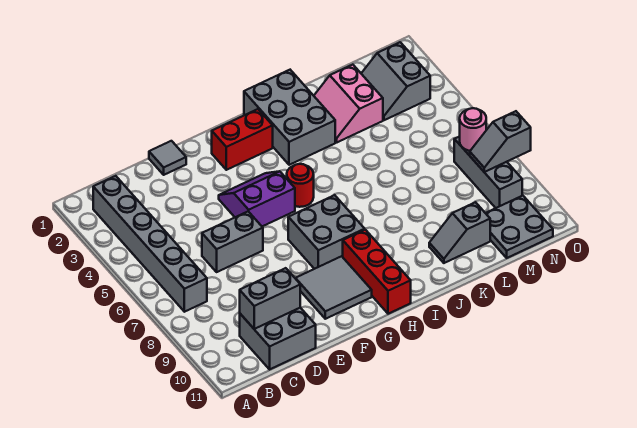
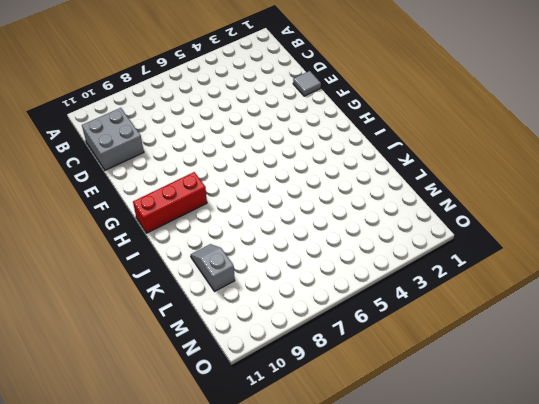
none -> grey brick B2:B7 level 1
none -> grey brick D6:E6 level 1
none -> purple slope F4:G5 level 1 top 5

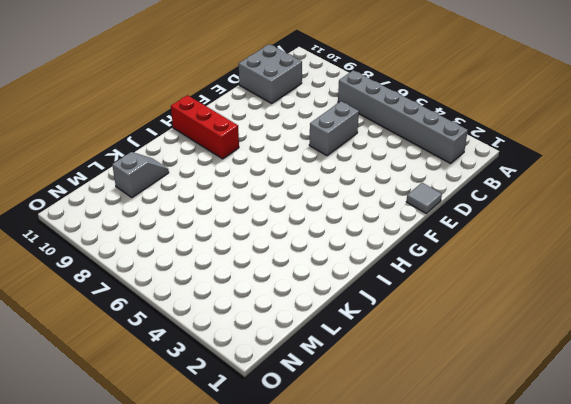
none -> purple slope F4:G5 level 1 top 5
none -> grey tile F9:G10 level 1
none -> red brick G2:H2 level 1

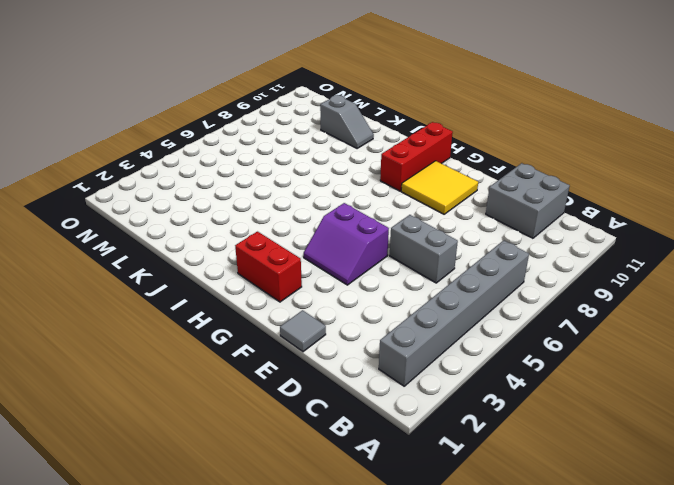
yellow tile F9:G10 level 1 -> grey tile F9:G10 level 1
none -> grey brick G7:H8 level 1
none -> red round brick H5 level 1
none -> grey brick I1:J3 level 1

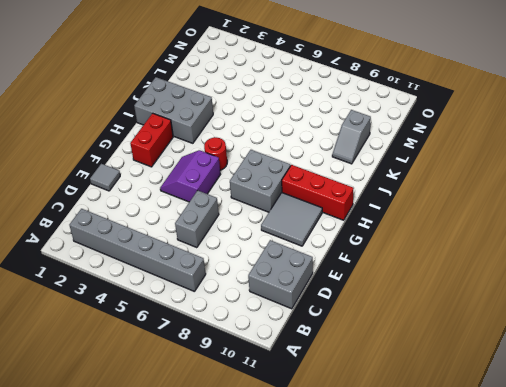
none -> pink slope K2:L3 level 1 top L
none -> grey slope M2:N3 level 1 top N
none -> grey plate M10:N11 level 1

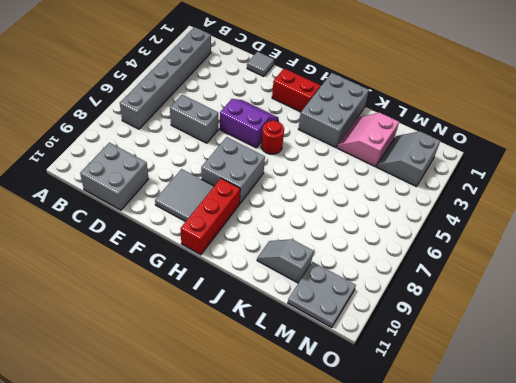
none -> grey brick N7:N9 level 1
none -> grey brick C10:D10 level 2
none -> pink round brick N7 level 2

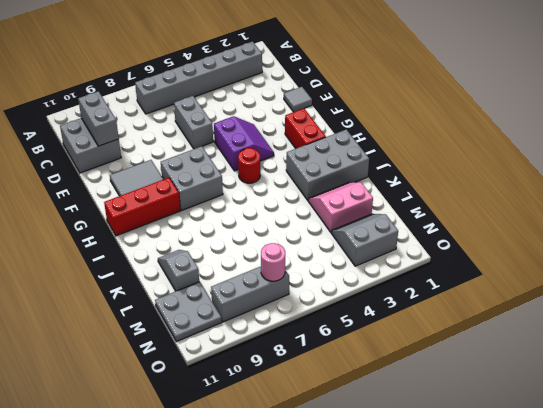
none -> grey slope N8:O8 level 2 top O

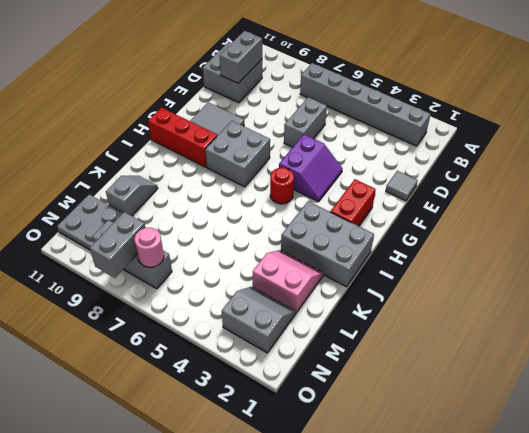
grey brick N8:O8 level 2 -> grey slope N8:O8 level 2 top O

